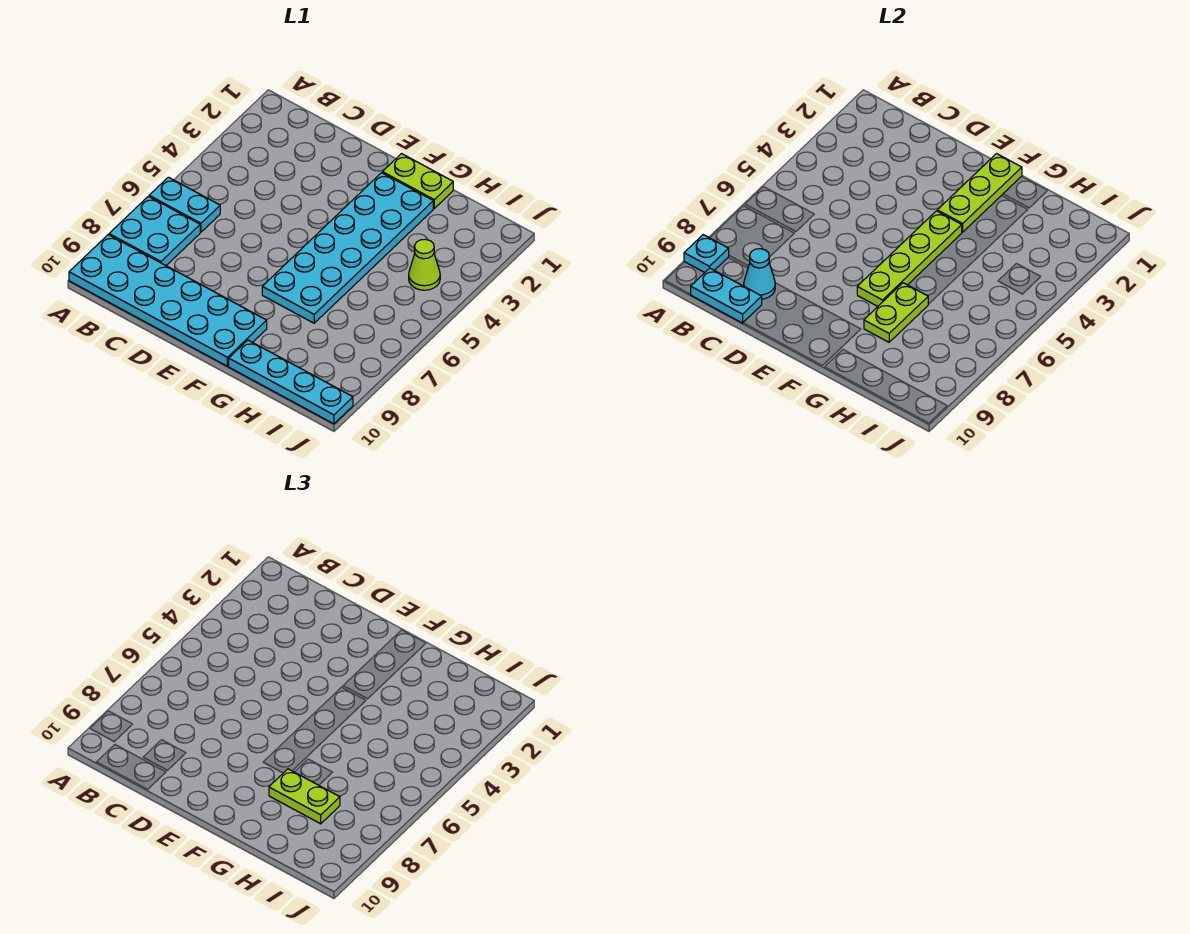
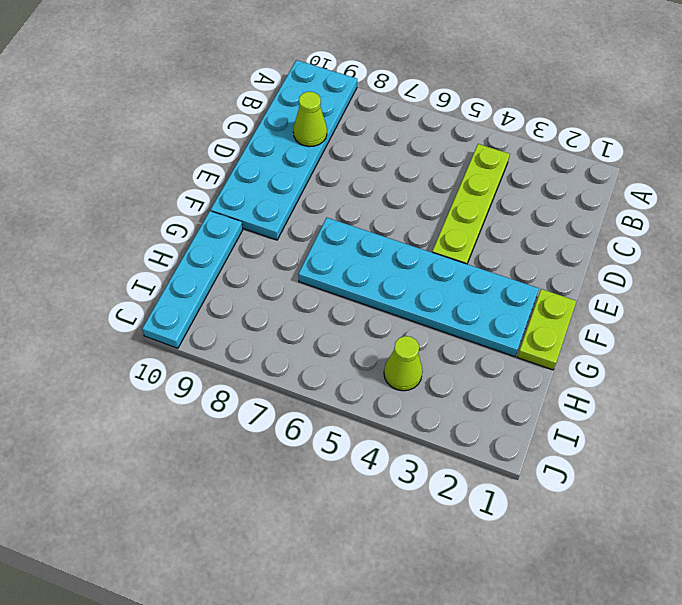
lime plate B4:E4 level 1 -> lime plate F4:F7 level 2
lime cone C9 level 2 -> cyan cone C9 level 2
none -> cyan plate A6:B6 level 1
none -> cyan plate A7:B8 level 1
none -> cyan plate A9 level 2

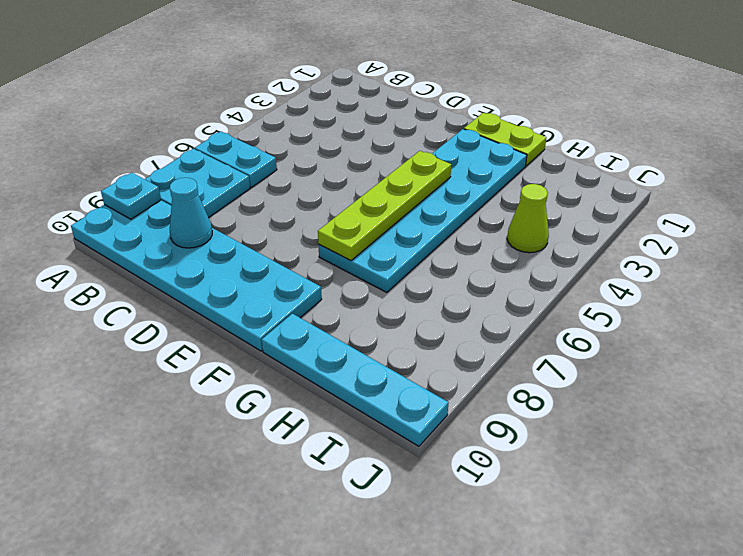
none -> cyan plate B10:C10 level 2
none -> lime plate F1:F3 level 2
none -> lime plate G7:G8 level 2

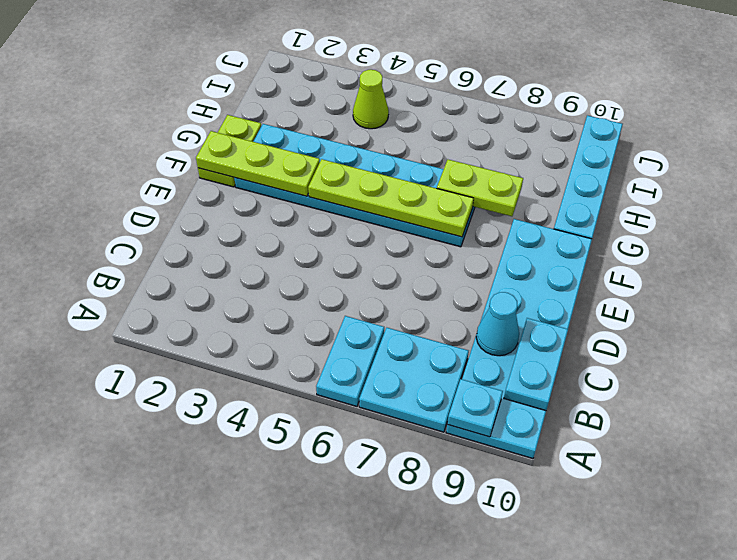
none -> lime plate G8:H8 level 3

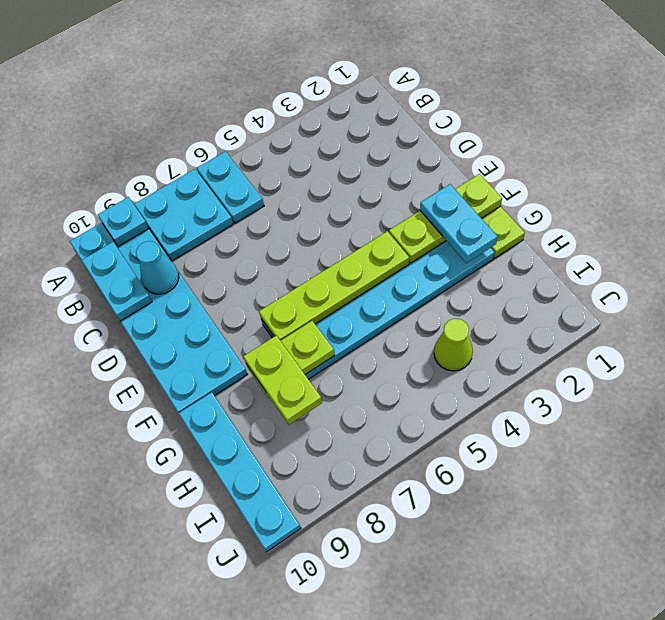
cyan plate F2:G2 level 3 -> none

